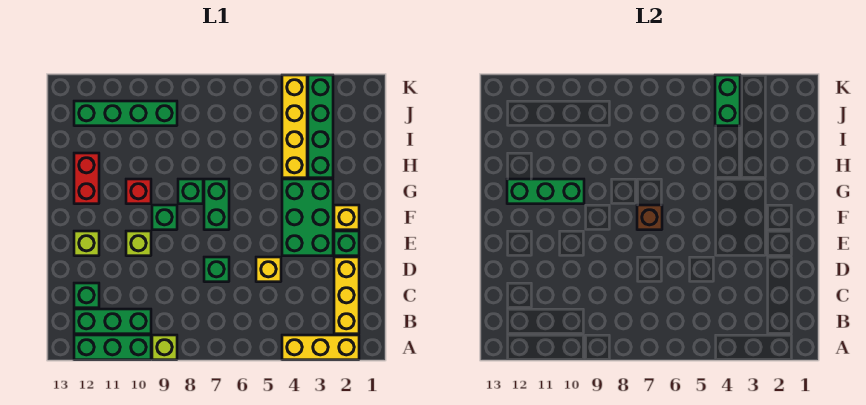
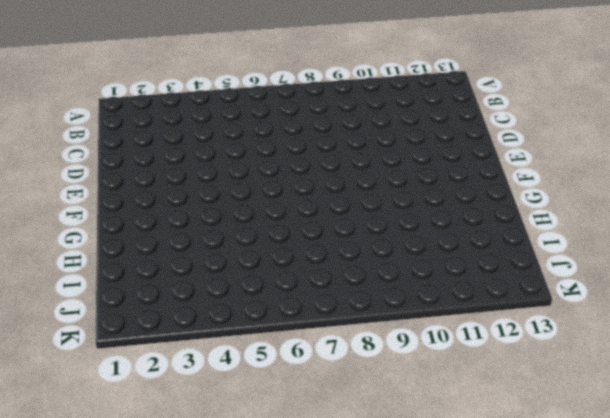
none -> yellow brick A2:A4 level 1
none -> lime brick A9 level 1
none -> green brick A10:A12 level 1

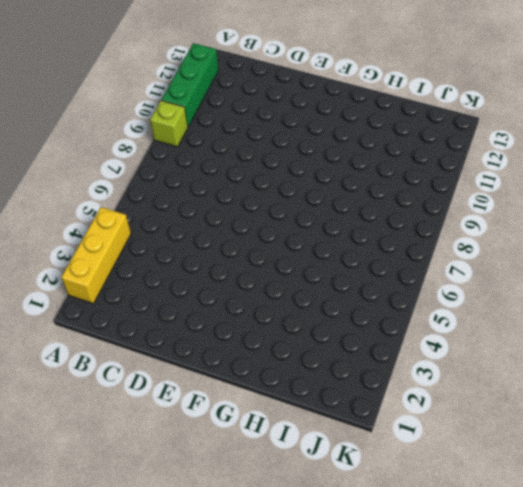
none -> yellow brick B2:D2 level 1
none -> green brick B10:B12 level 1
none -> green brick C12 level 1

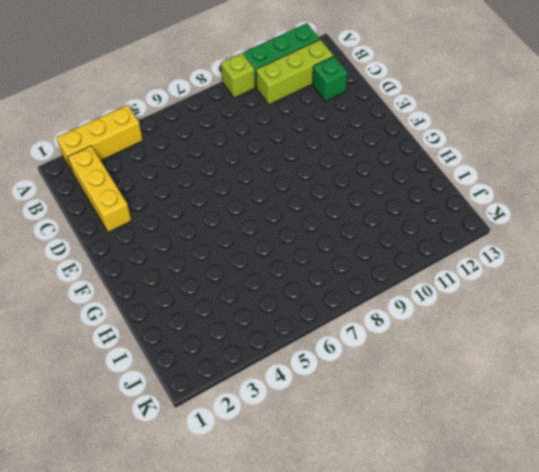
lime brick B10:B12 level 1 -> green brick B10:B12 level 1
none -> yellow brick D5 level 1
none -> green brick D7 level 1
none -> green brick E2 level 1

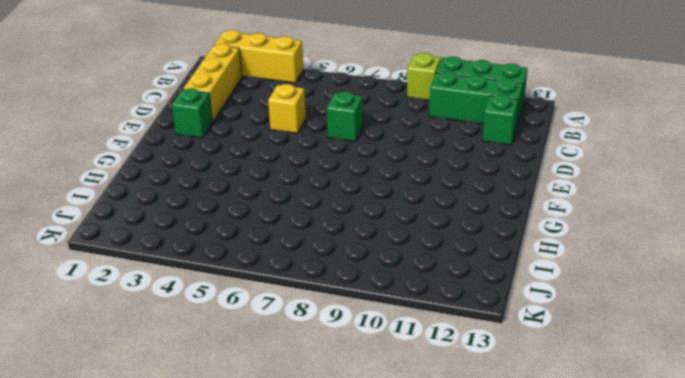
none -> green brick E3:G4 level 1
none -> lime brick E10 level 1
none -> lime brick E12 level 1

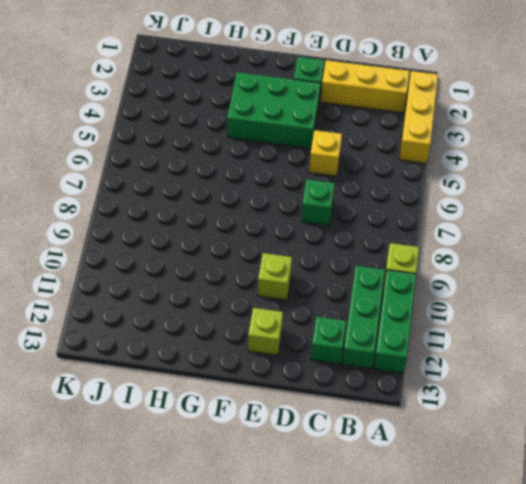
none -> yellow brick F2 level 1
none -> green brick F7:G7 level 1
none -> green brick F9 level 1

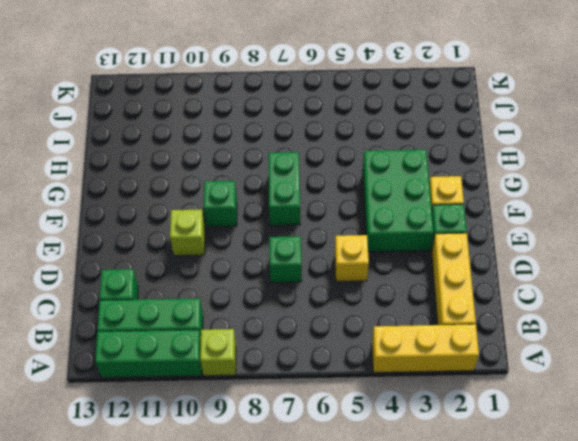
none -> lime brick E12 level 1
none -> green brick G8 level 1
none -> red brick G10 level 1

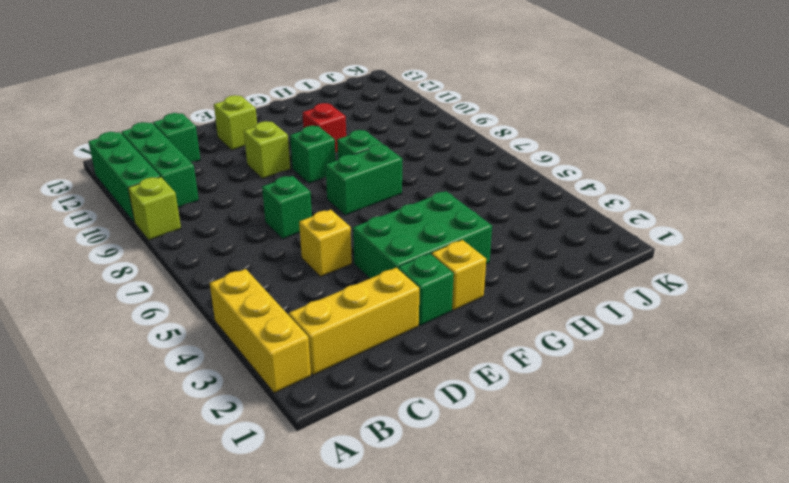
none -> red brick G12:H12 level 1
none -> green brick H3:K3 level 1
none -> yellow brick H4:K4 level 1

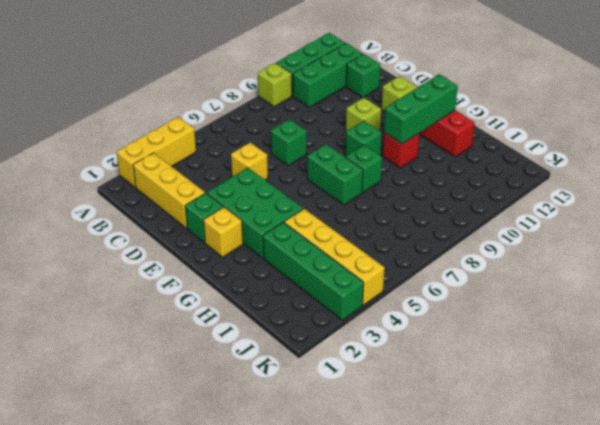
none -> green brick J9:J12 level 1
none -> brown brick F7 level 2
none -> green brick J4:K4 level 2

